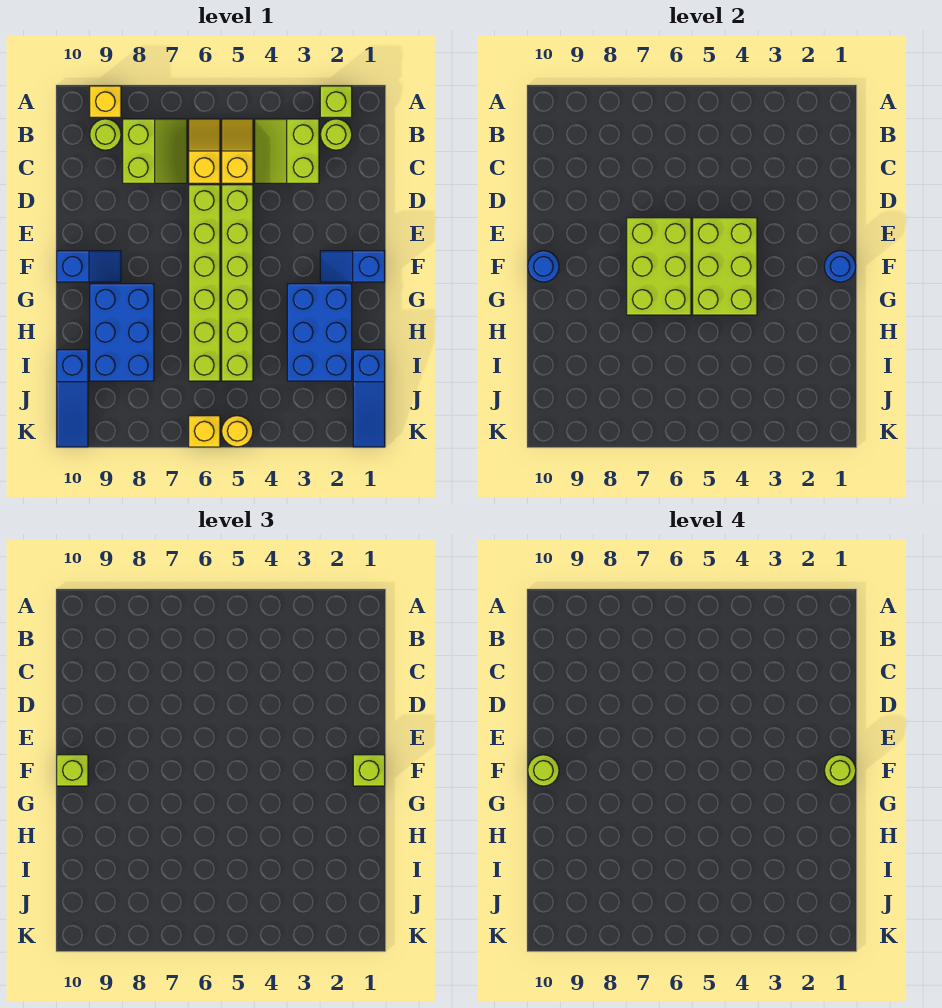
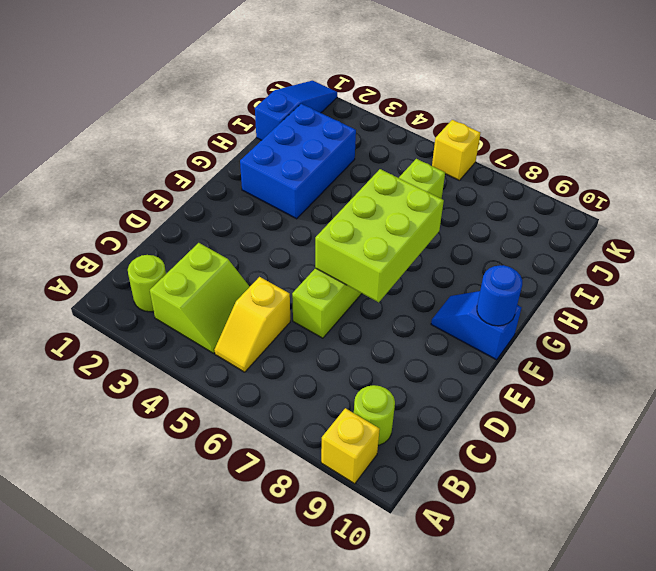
none -> lime brick A2 level 1
none -> yellow slope B6:C6 level 1 top C
none -> lime slope B7:C8 level 1 top 8

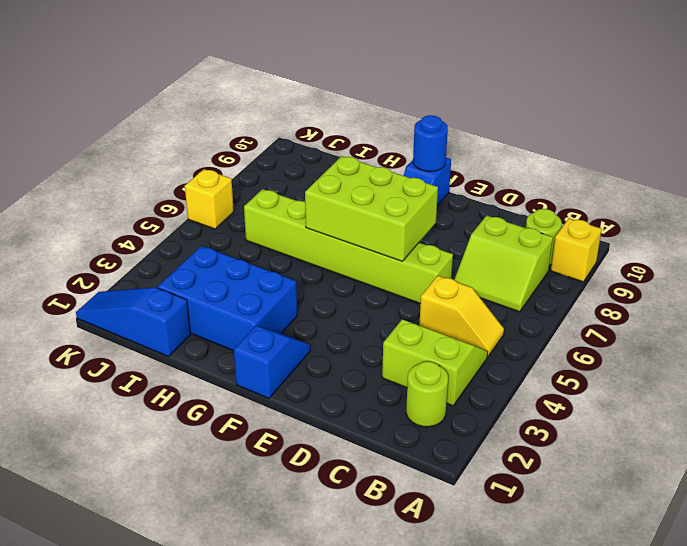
none -> lime brick A2 level 1
none -> yellow slope B6:C6 level 1 top C
none -> lime brick D5:I5 level 1

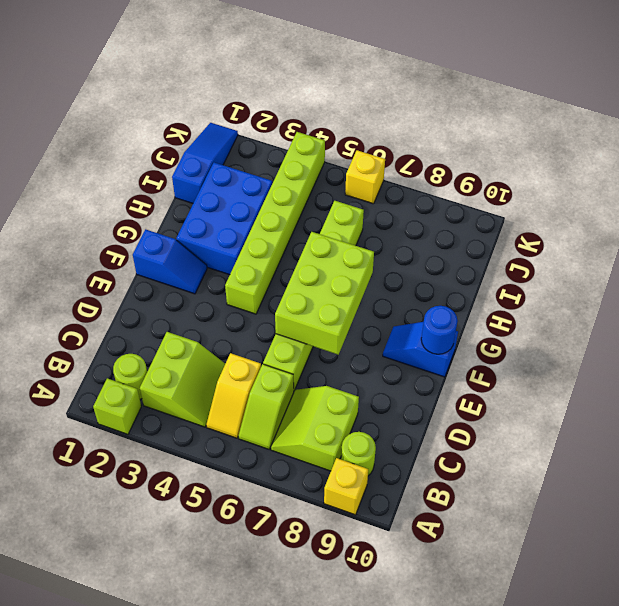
lime slope B6:C6 level 1 top C -> yellow slope B6:C6 level 1 top C
lime brick F4:K4 level 1 -> lime brick D5:I5 level 1
none -> blue brick G8:I9 level 1
none -> blue slope I10:K10 level 1 top I
none -> yellow round brick K5 level 1

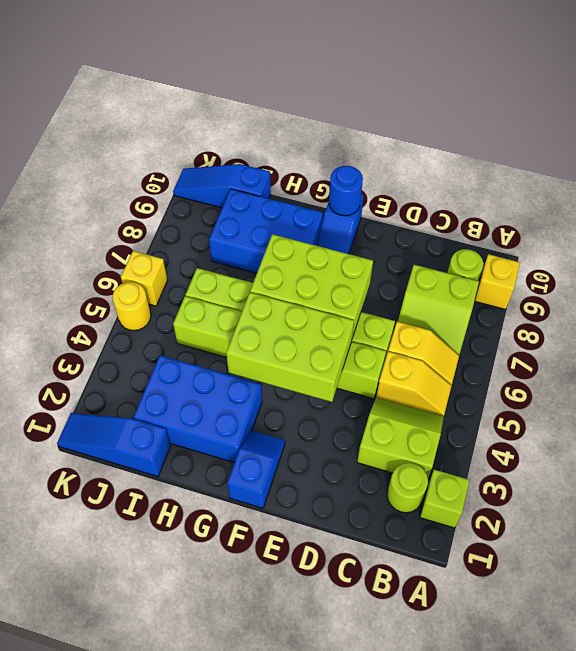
none -> blue round brick F1 level 2
none -> lime brick F1 level 3
none -> lime brick F10 level 3

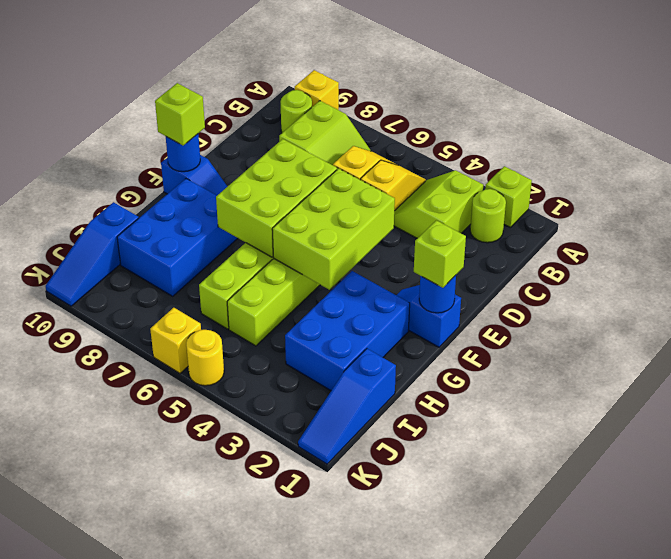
none -> lime round brick F1 level 4
none -> lime round brick F10 level 4

